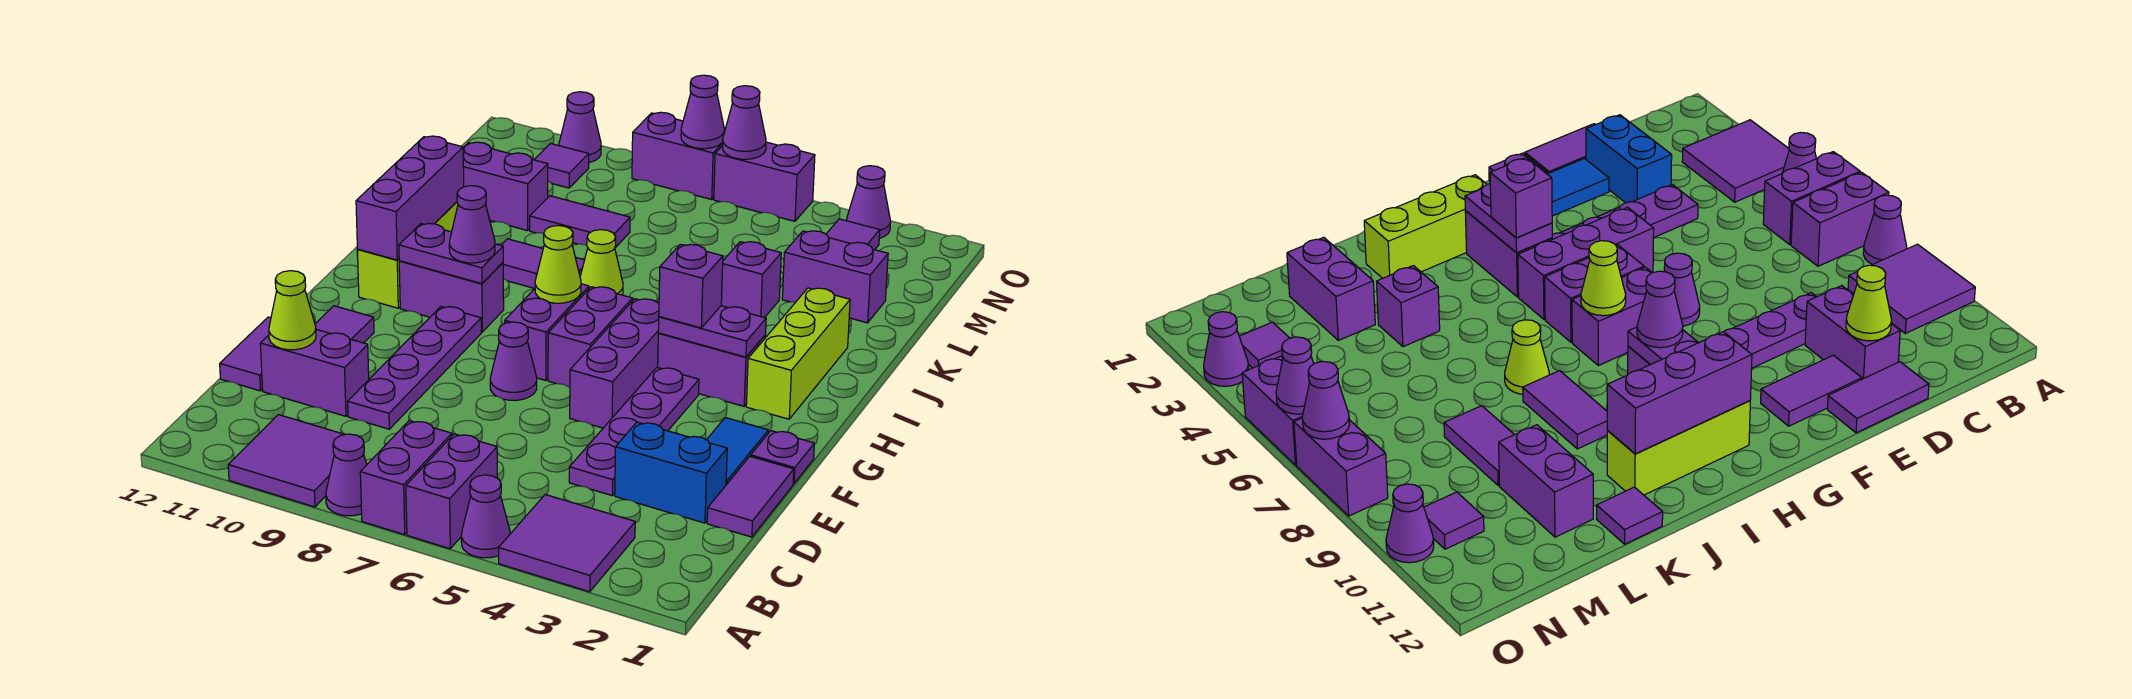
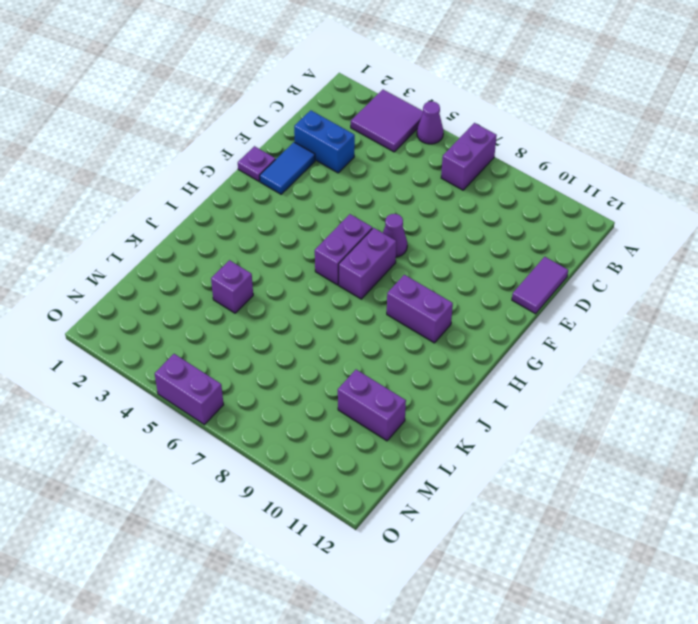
none -> purple brick A6:B6 level 1
none -> purple cone A8 level 1
none -> purple tile A9:B10 level 1
none -> purple tile D1:E1 level 1

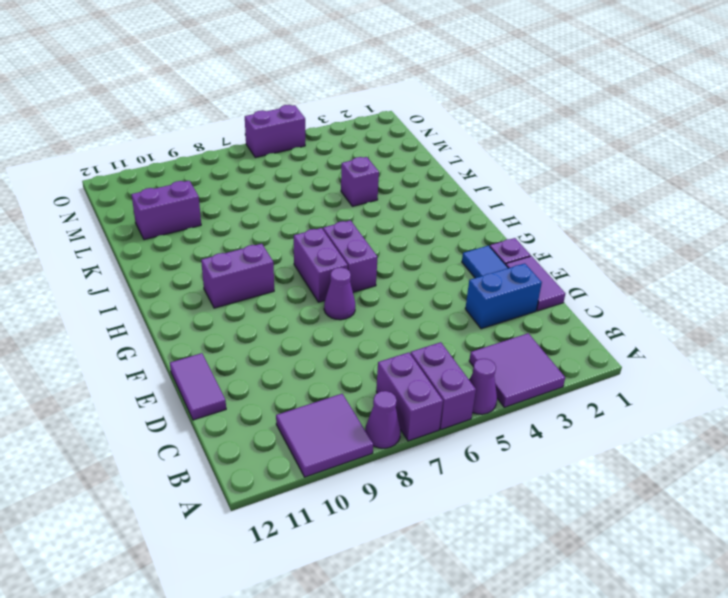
none -> purple plate D4:G4 level 1
none -> purple plate D9:G9 level 1
none -> purple brick D10:D11 level 1
none -> purple tile E11:F11 level 1

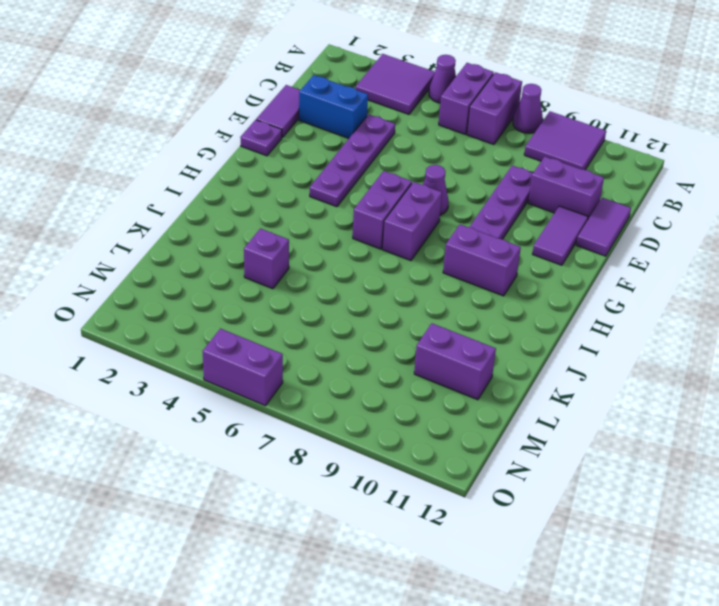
none -> blue tile E2:F2 level 1
none -> purple brick F5:H5 level 1
none -> lime brick H2:J2 level 1
none -> purple brick H3:H4 level 1

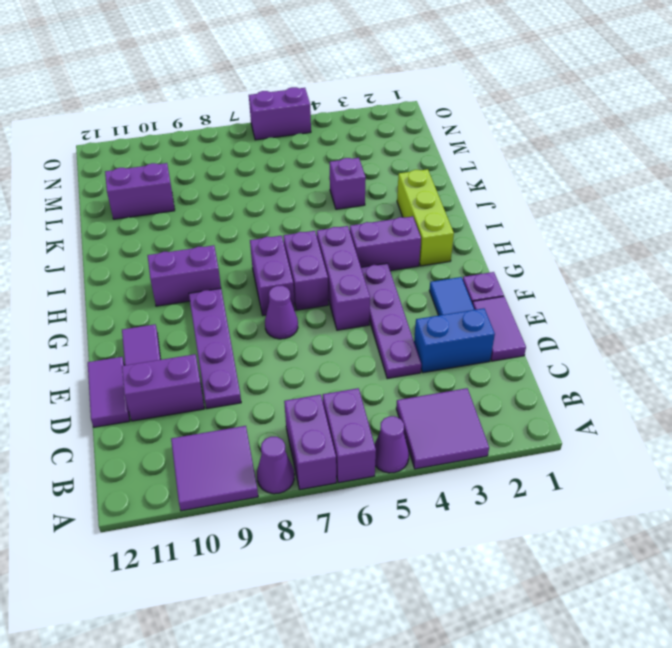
none -> lime brick H11:J11 level 1
none -> lime cone J7 level 1
none -> purple tile J8:J9 level 1
none -> purple tile K12 level 1

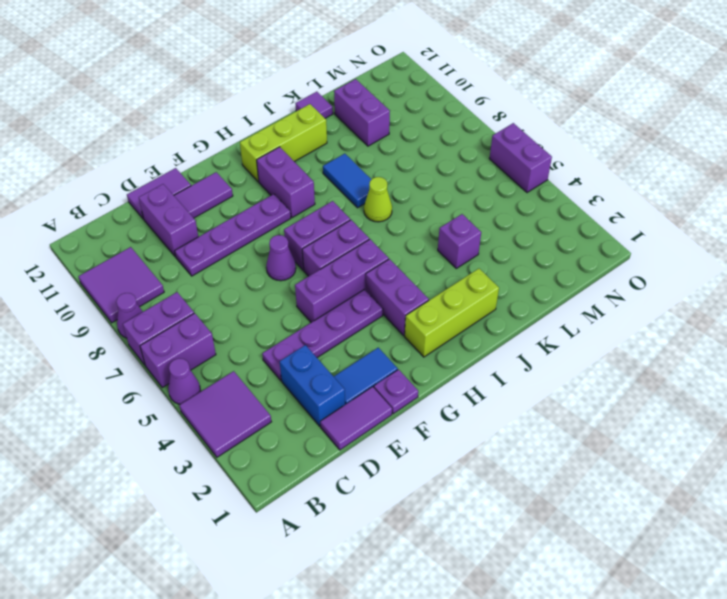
blue tile J8:J9 level 1 -> purple tile J8:J9 level 1
none -> purple brick L2:L3 level 1
none -> purple tile L8:L9 level 1
none -> purple tile N3 level 1
none -> purple tile N10 level 1

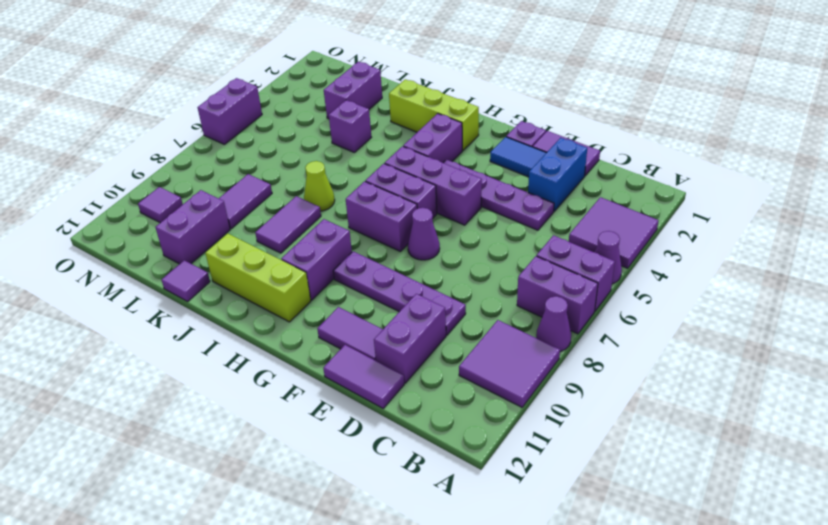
none -> purple tile N3 level 1
none -> purple cone O3 level 1
none -> purple brick O7:O8 level 1
none -> purple cone O10 level 1

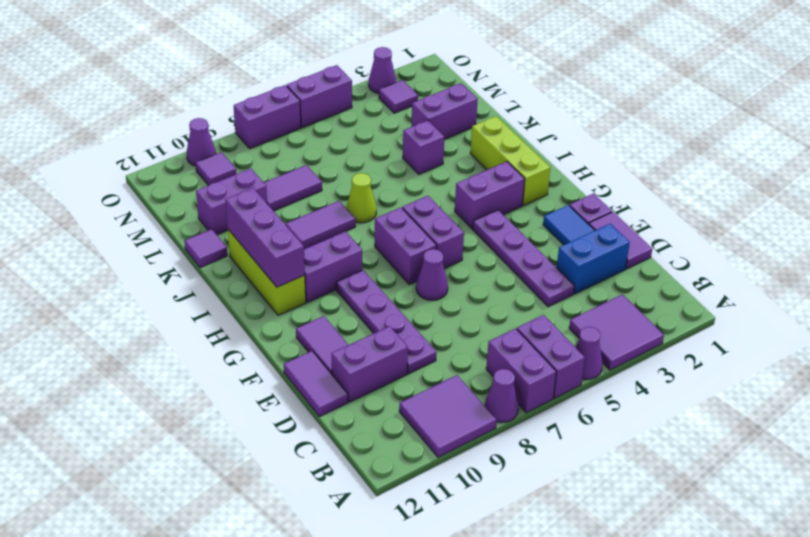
none -> purple brick F5:H5 level 1
none -> lime cone D11 level 2
none -> purple plate H3:H4 level 2
none -> lime cone H7 level 2

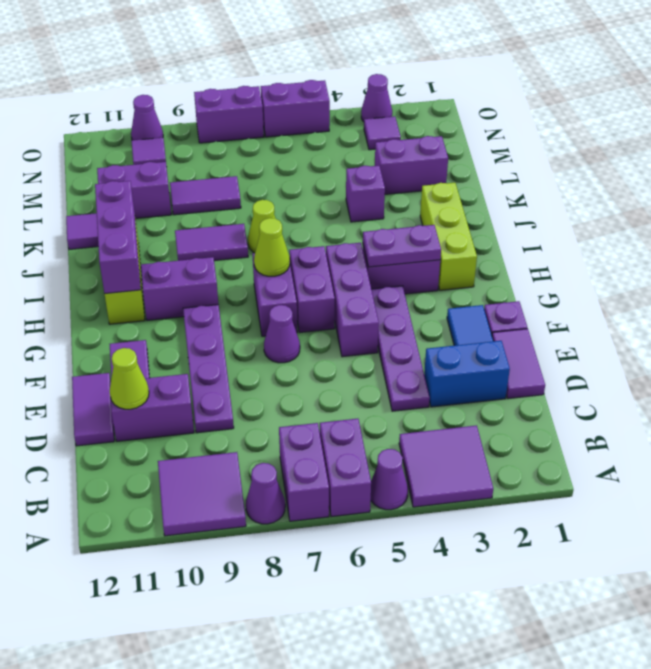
none -> purple plate H9:H10 level 2
none -> purple cone O6 level 2
none -> purple cone O7 level 2
none -> purple brick H4 level 3

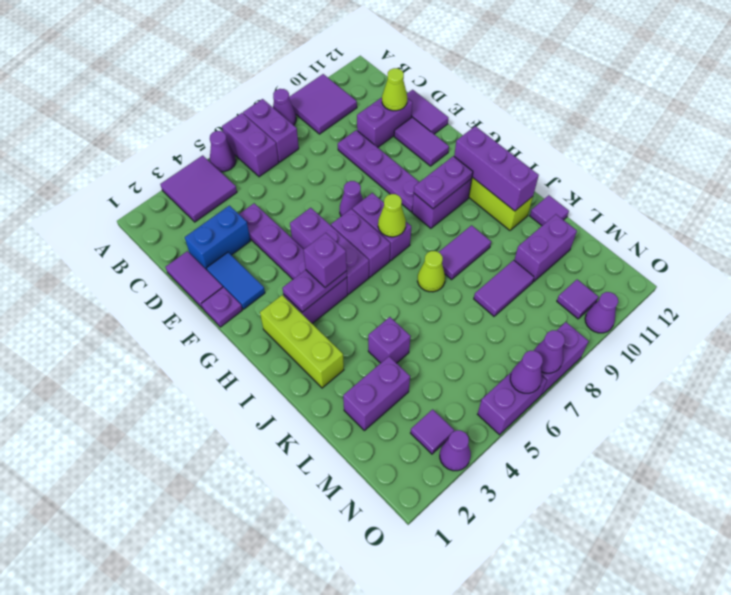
none -> purple cone H9 level 3

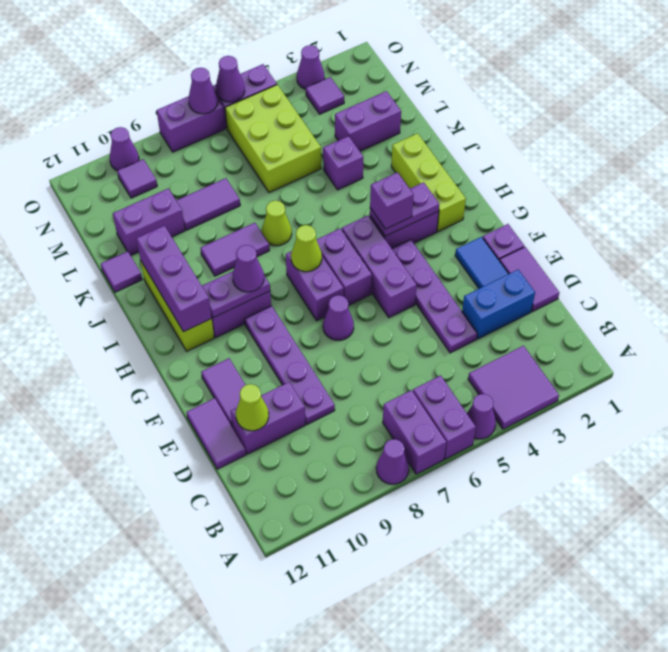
lime brick L5:N6 level 1 -> none
none -> purple tile A9:B10 level 1

